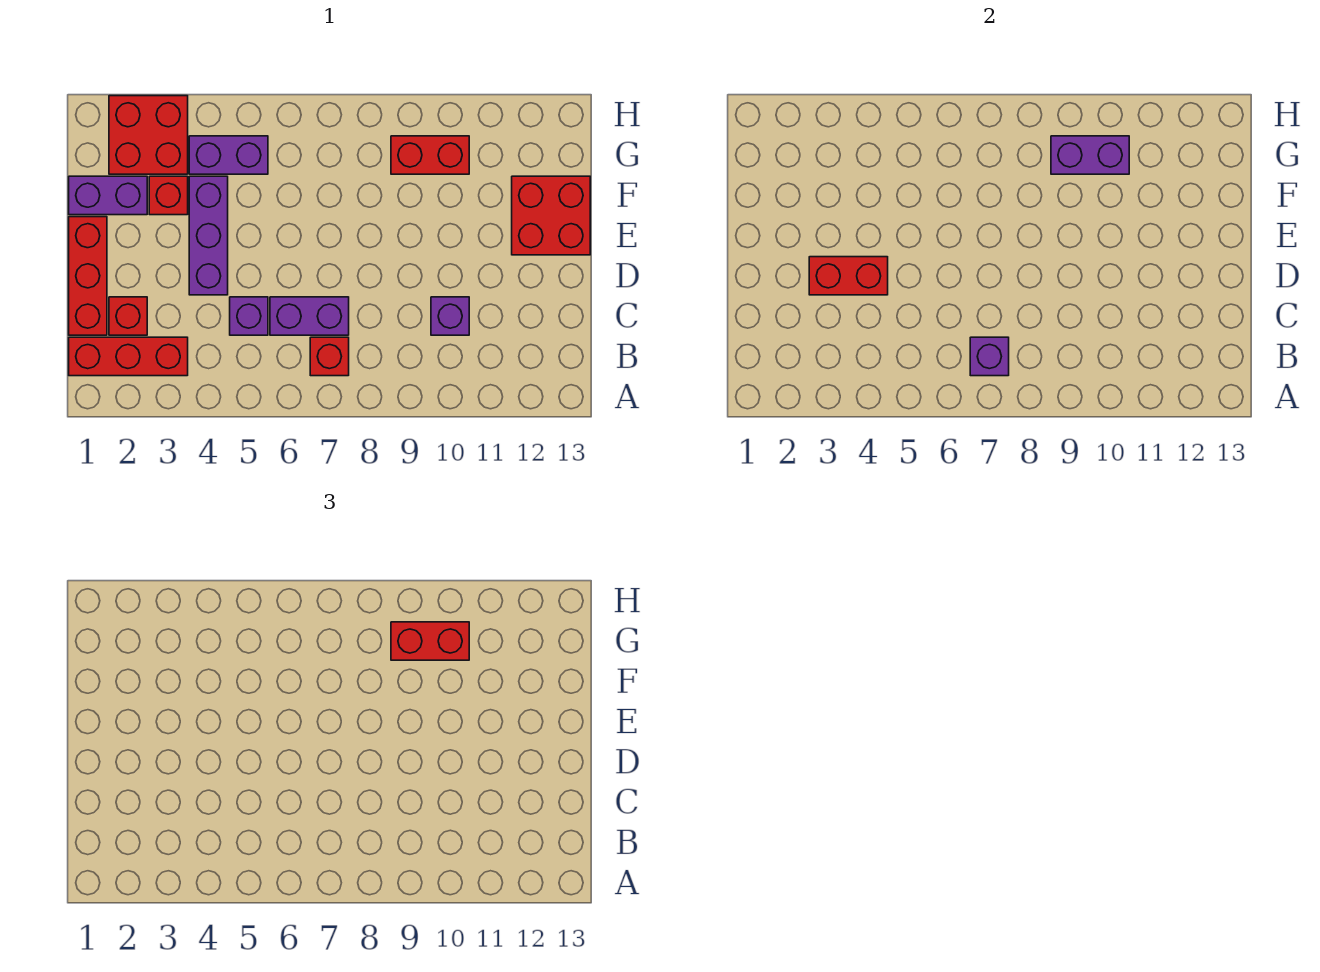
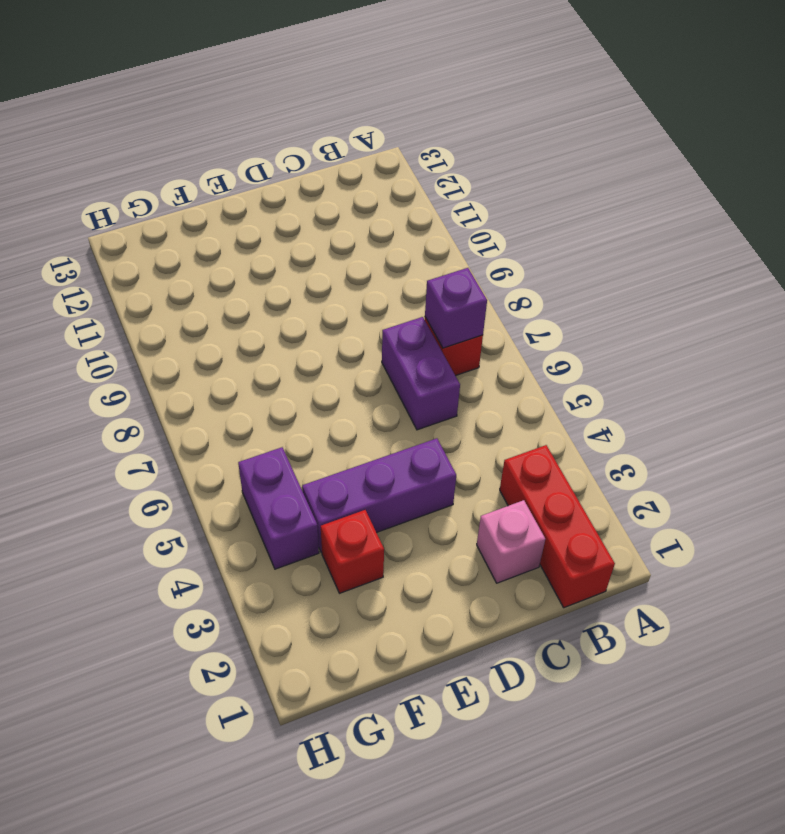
pink brick C2 level 1 -> red brick C2 level 1
none -> red brick C1:E1 level 1
none -> purple brick C5 level 1
none -> purple brick C10 level 1

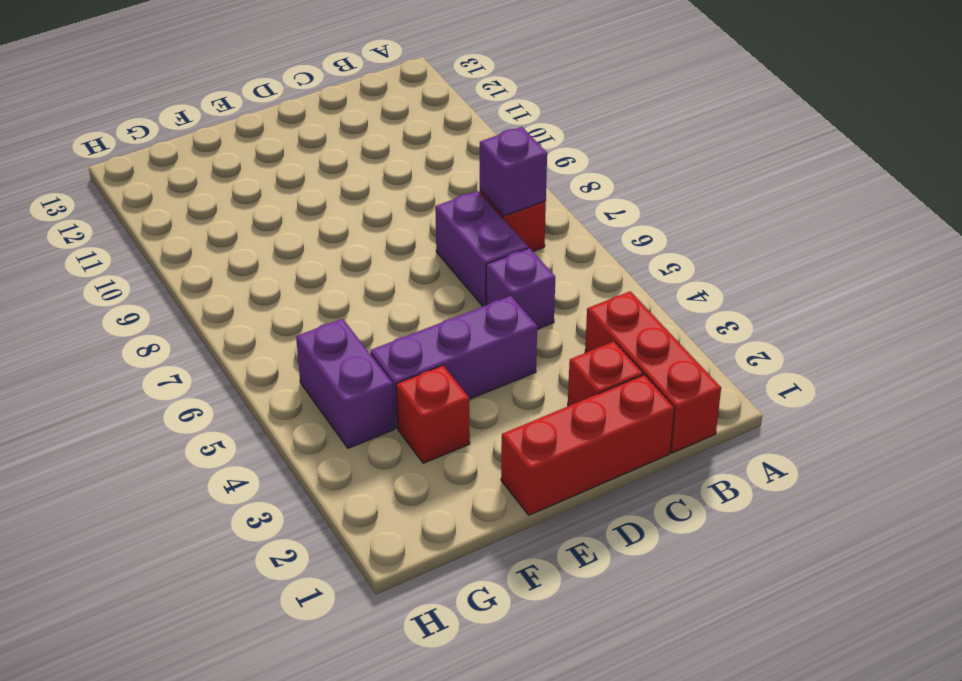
none -> purple brick C10 level 1
none -> red brick E12:F13 level 1
none -> purple brick F1:F2 level 1

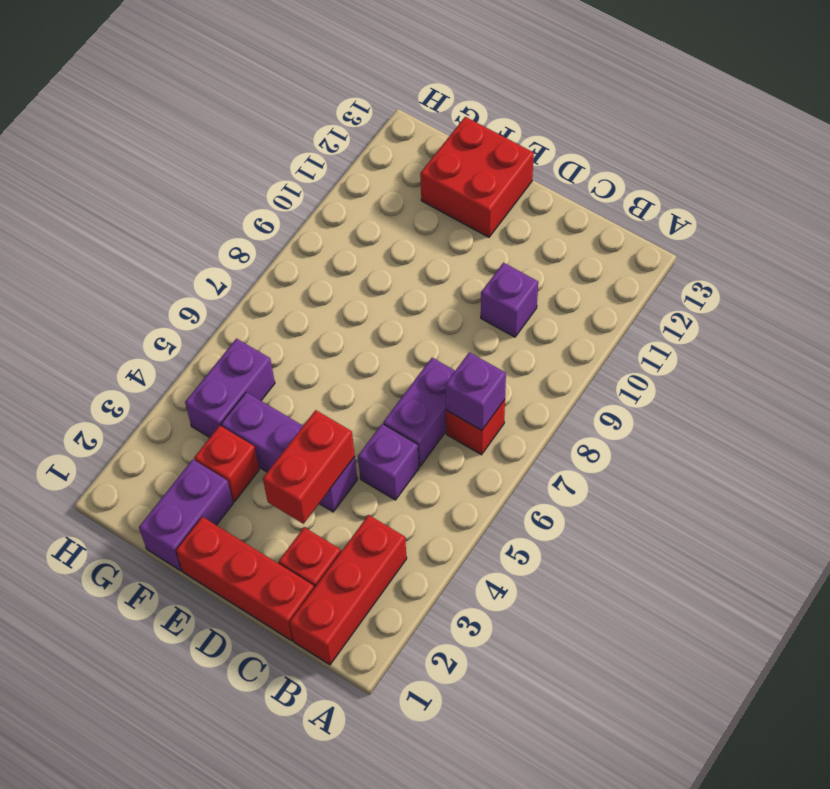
none -> red brick G2:H3 level 1
none -> red brick G9:G10 level 1
none -> purple brick G9:G10 level 2

